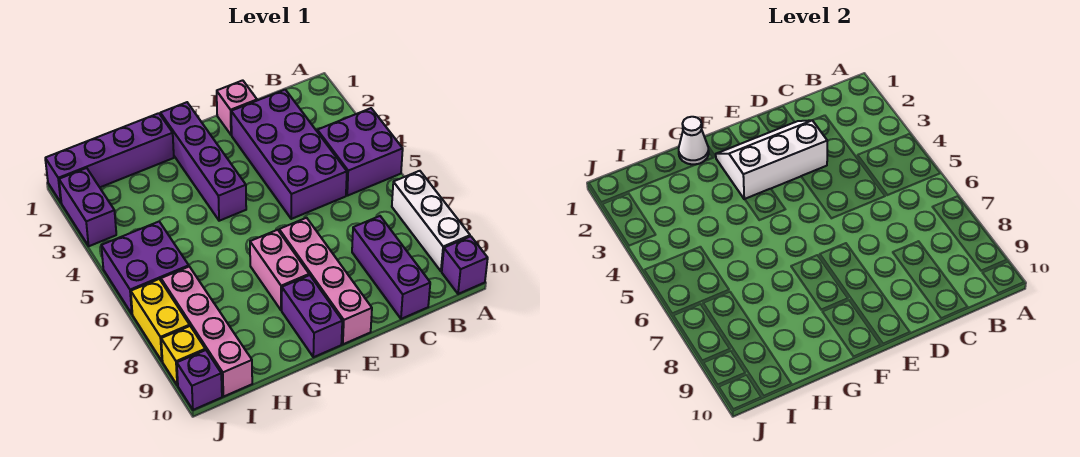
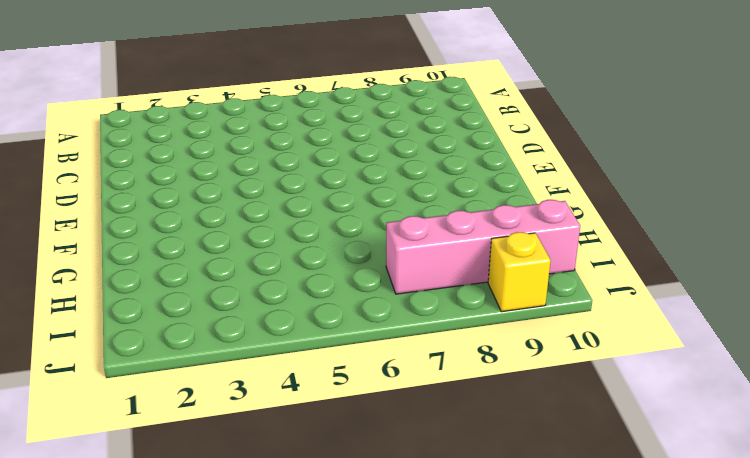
none -> purple brick A4:B5 level 1
none -> white brick A7:A9 level 1
none -> purple brick A10 level 1

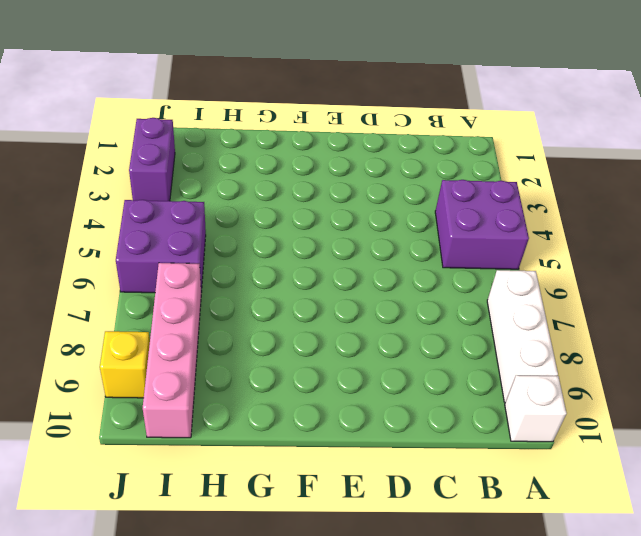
white brick A10 level 1 -> purple brick A10 level 1
none -> purple brick C2:D5 level 1
none -> purple brick C8:C10 level 1
none -> pink brick D1 level 1

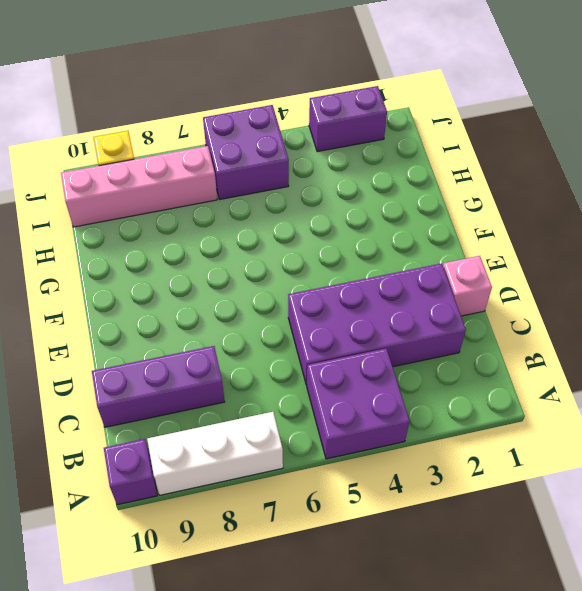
none -> pink brick E7:E10 level 1
none -> purple brick F1:F4 level 1
none -> pink brick F7:F8 level 1

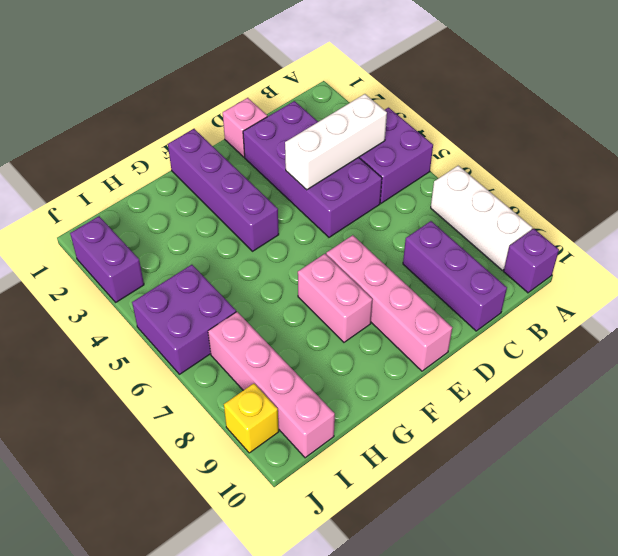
white brick B4:D4 level 2 -> none
none -> purple brick F9:F10 level 1
none -> purple brick G1:J1 level 1
none -> yellow brick J7:J8 level 1

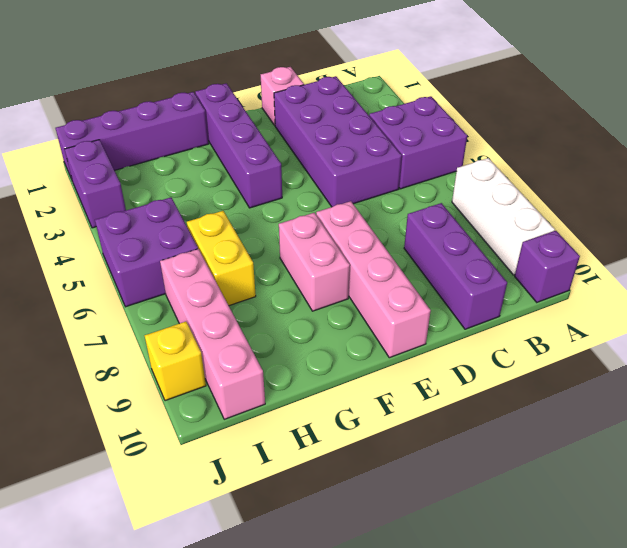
yellow brick H6:H7 level 1 -> yellow brick J7:J8 level 1
none -> purple brick F9:F10 level 1
none -> purple brick J10 level 1
none -> white slope D2:F3 level 2 top 3

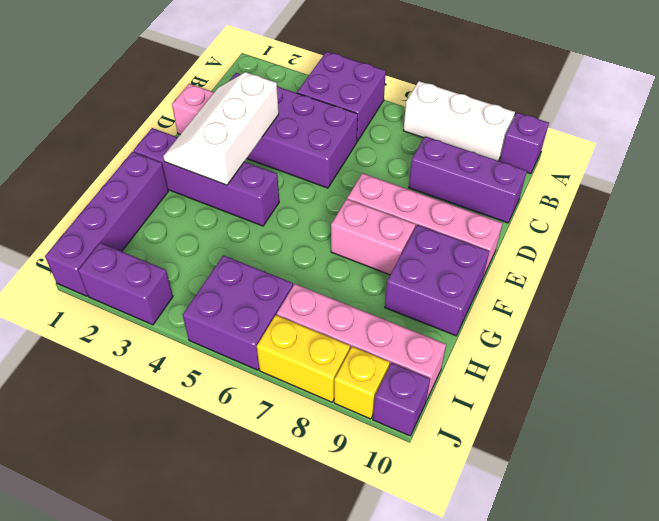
purple brick F9:G10 level 1 -> purple brick F9:F10 level 1
none -> white cone G1 level 2

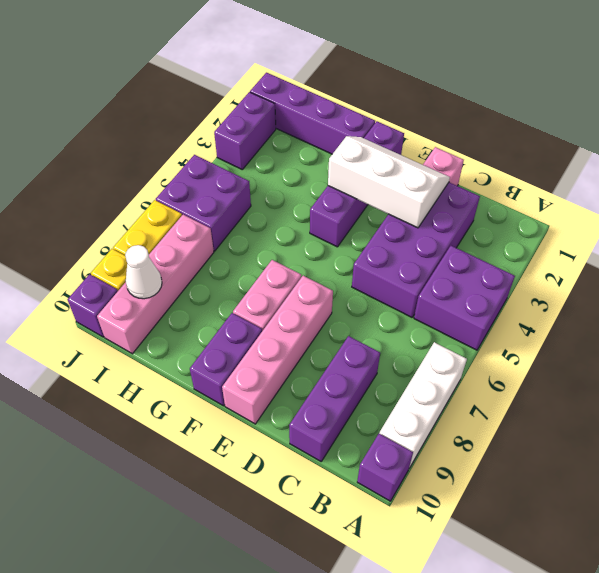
white cone I9 level 2 -> white cone G1 level 2

